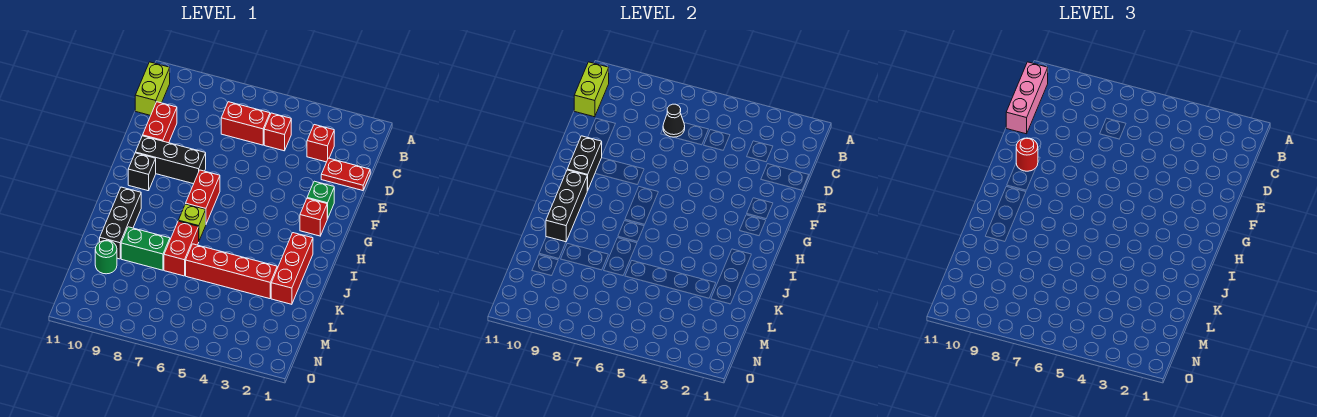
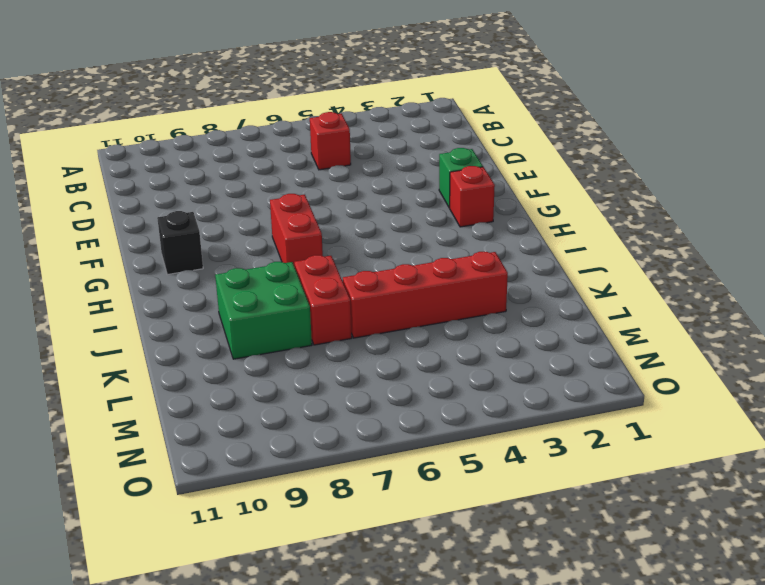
green brick J8:K9 level 1 -> green brick K8:K9 level 1
none -> lime brick B11:C11 level 1
none -> red brick C3 level 1
none -> red brick C6:C7 level 1

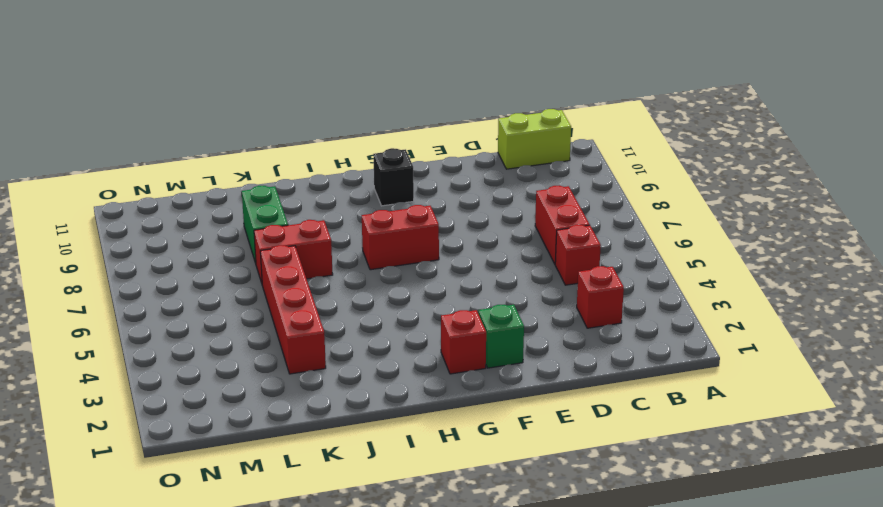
none -> red plate D1:D2 level 1
none -> red brick D10:E10 level 1
none -> black brick F8:F10 level 1

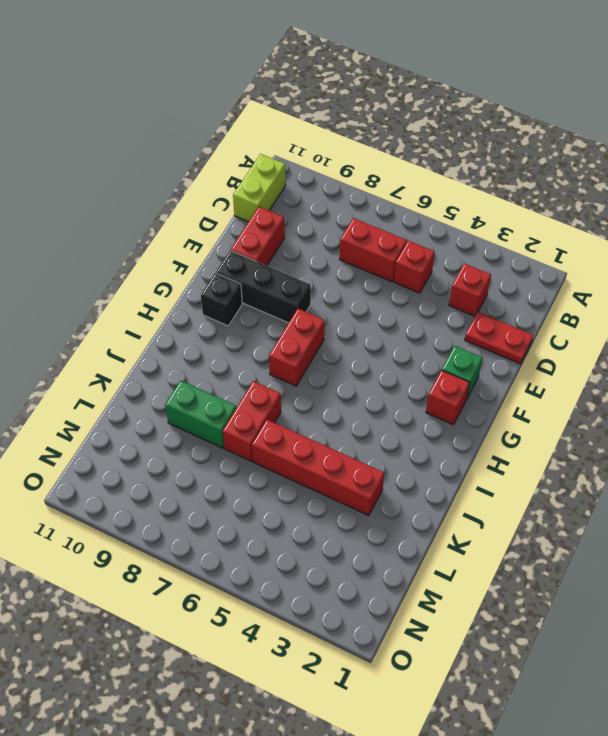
none -> red brick I2:K2 level 1
none -> lime brick I7 level 1
none -> black brick I10:K10 level 1

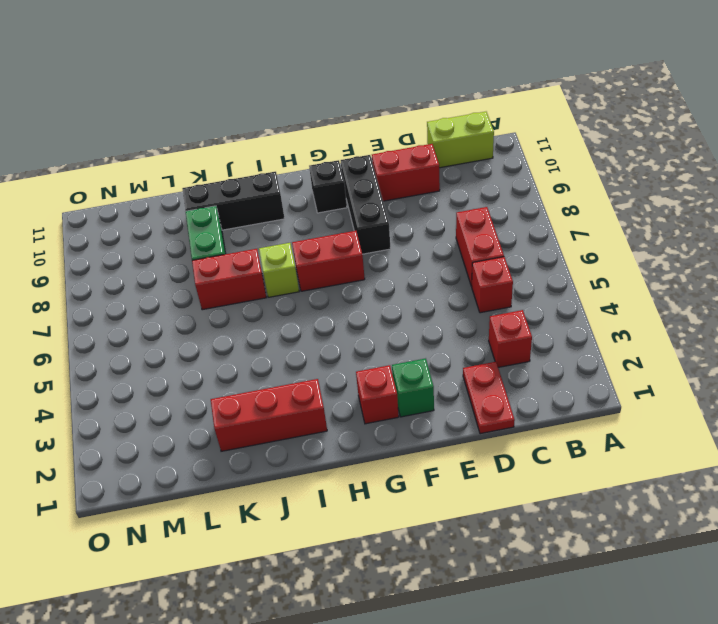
none -> red brick K3:K6 level 1
none -> green round brick L10 level 1
none -> lime brick B11:C11 level 2

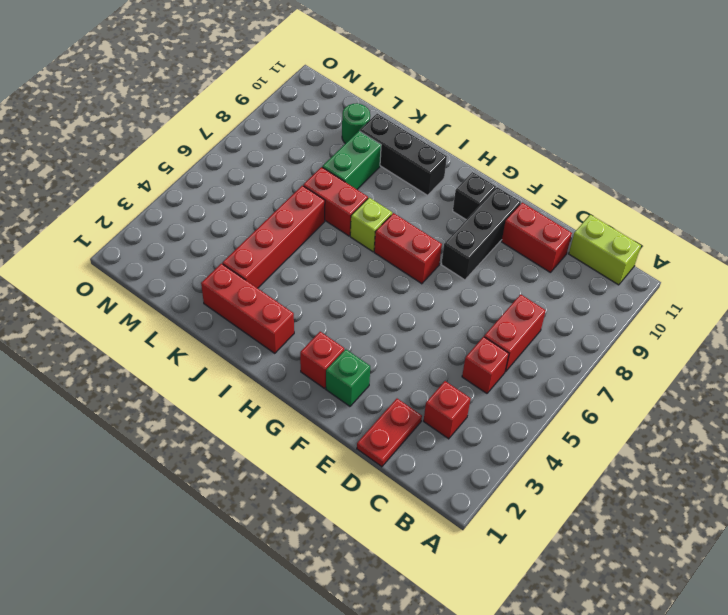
none -> lime brick B11:C11 level 2
none -> black cone C7 level 2
none -> black brick F10:G10 level 2

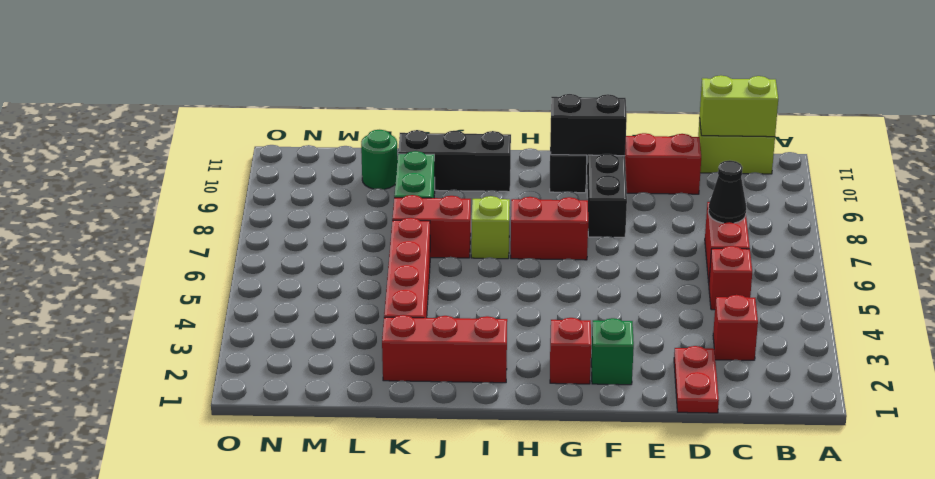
none -> black brick H10:J10 level 2
none -> pink brick B11:D11 level 3
none -> red round brick F10 level 3

